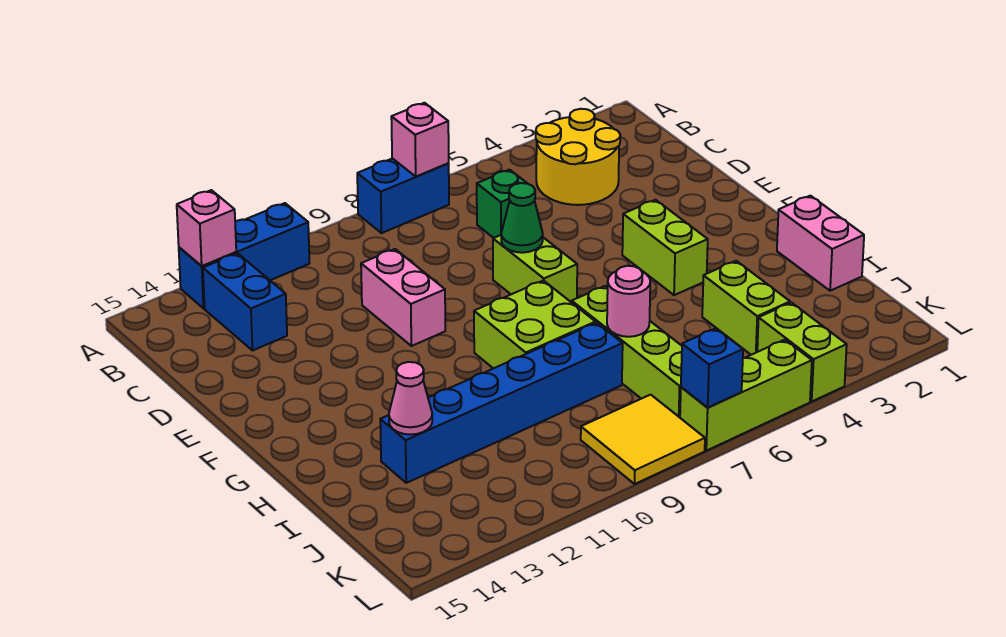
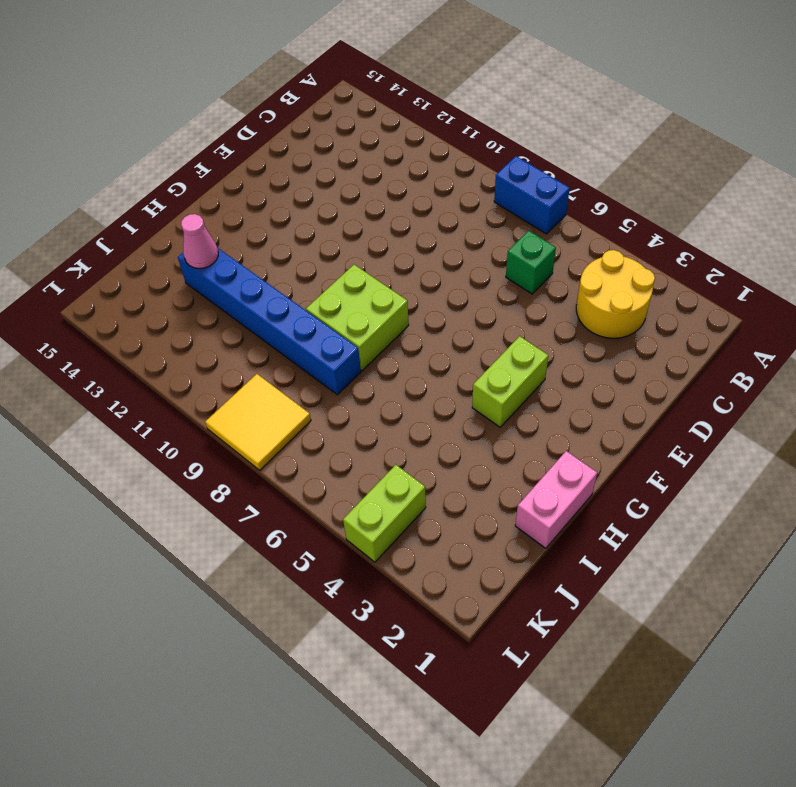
none -> blue brick A11:A13 level 1
none -> blue brick B13:C13 level 1
none -> pink brick D10:E10 level 1

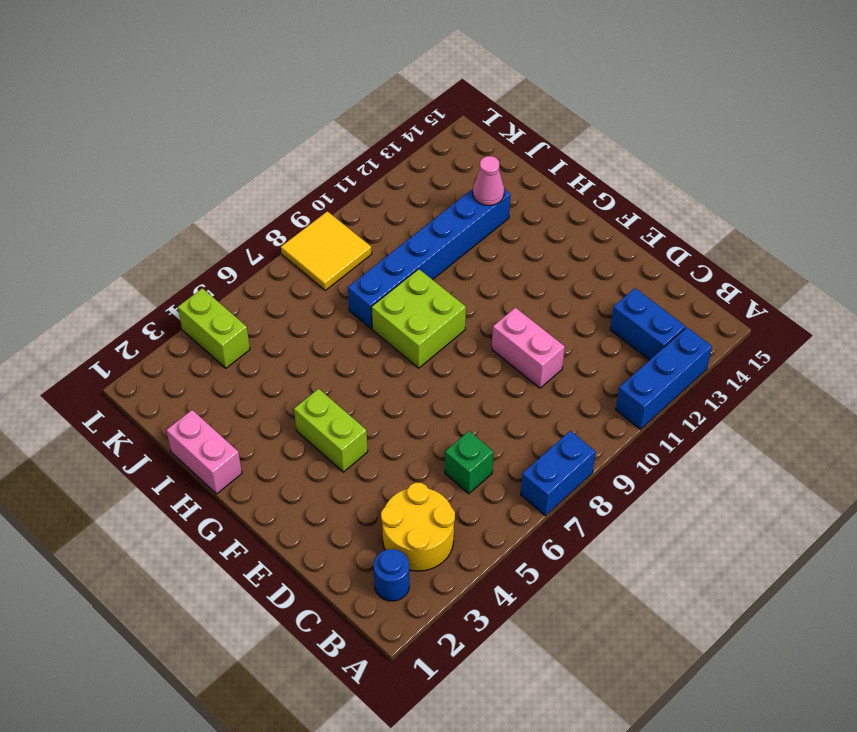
blue round brick B2 level 1 -> none
none -> lime brick E7:F7 level 1
none -> lime brick H7:K7 level 1
none -> lime brick I4:J4 level 1

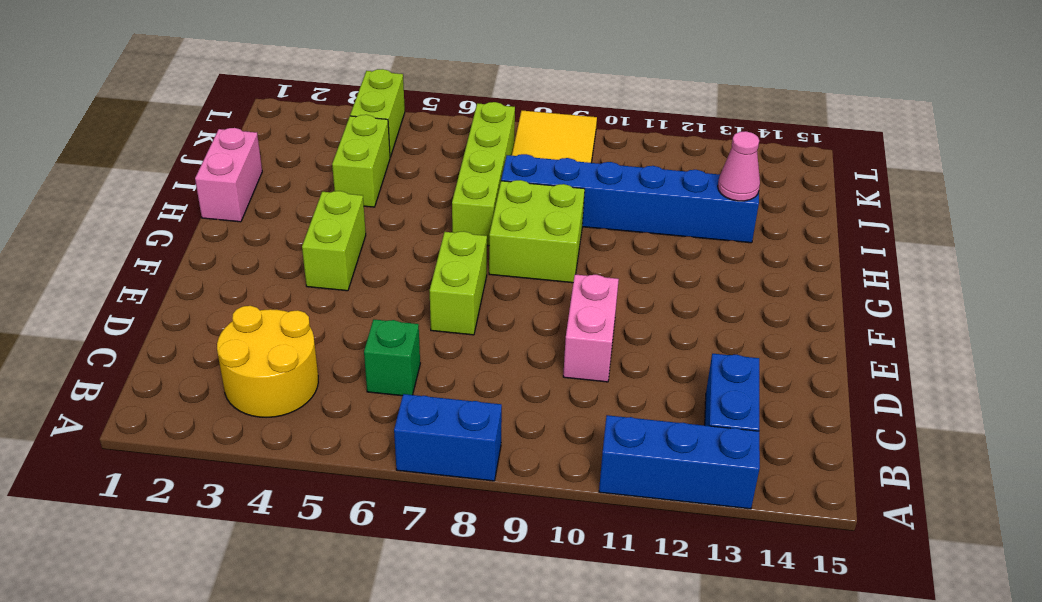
none -> lime brick L5:L7 level 1
none -> pink brick A7 level 2
none -> pink brick A13 level 2

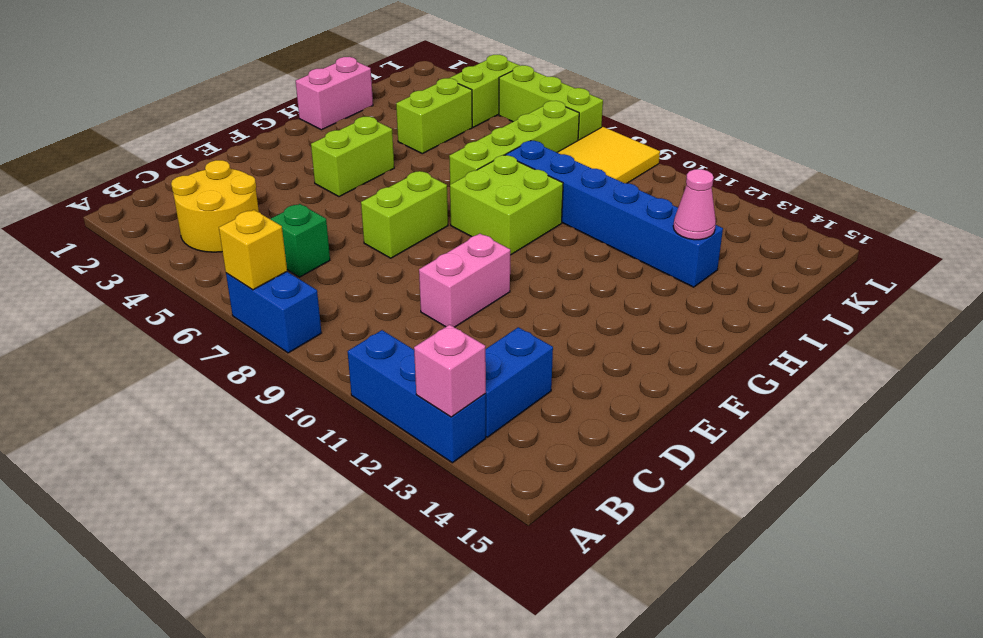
yellow brick A7 level 2 -> pink brick A7 level 2
none -> green cone E7 level 2
none -> pink round brick I7 level 2
none -> blue brick L7 level 2

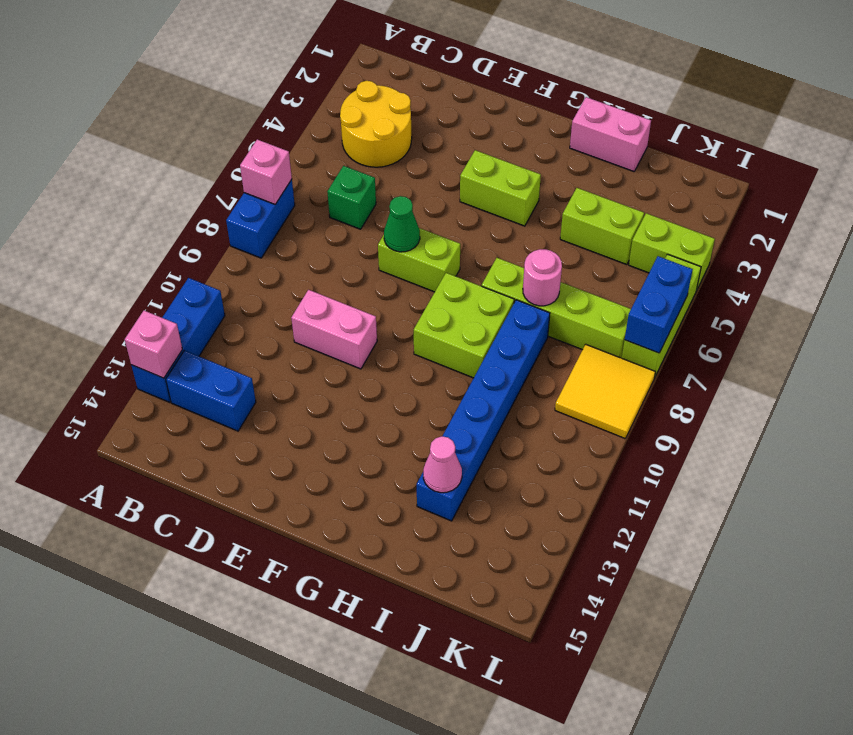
blue brick L6:L7 level 2 -> blue brick L7 level 2

